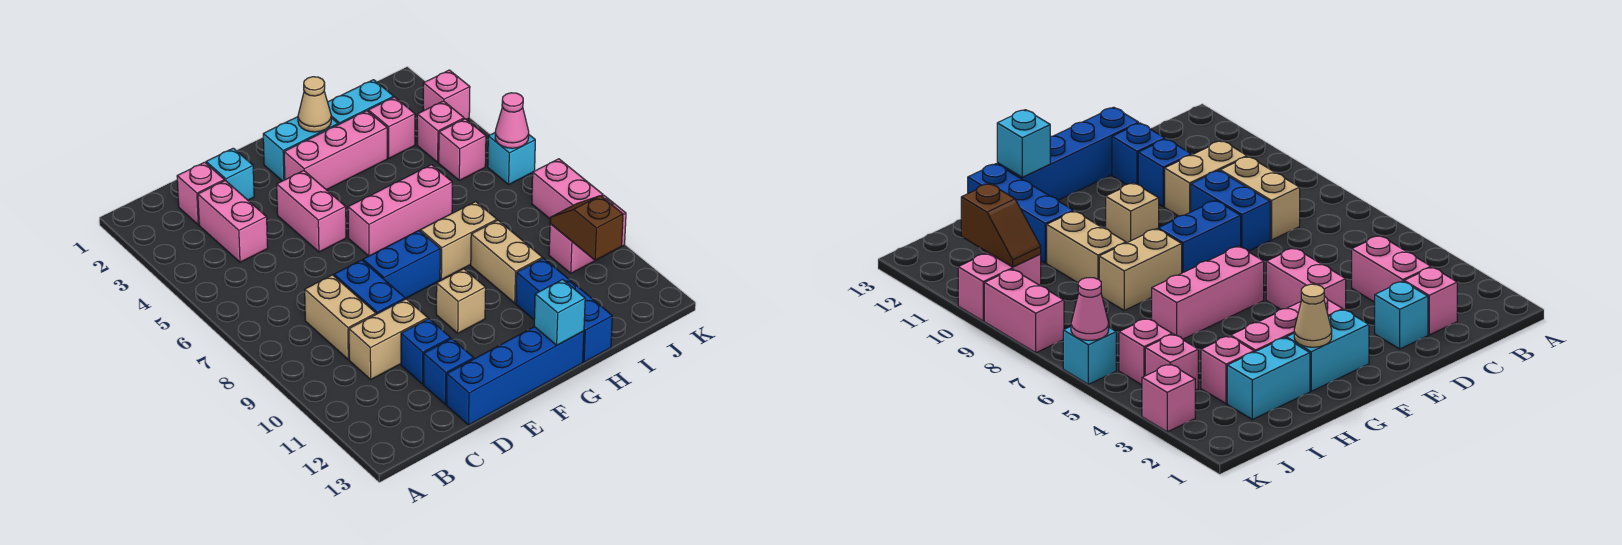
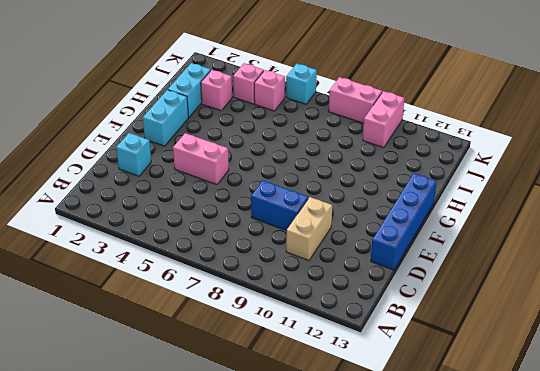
none -> pink brick C2 level 1
none -> pink brick C3:C4 level 1
none -> tan brick C8:C9 level 1
none -> blue brick D11 level 1

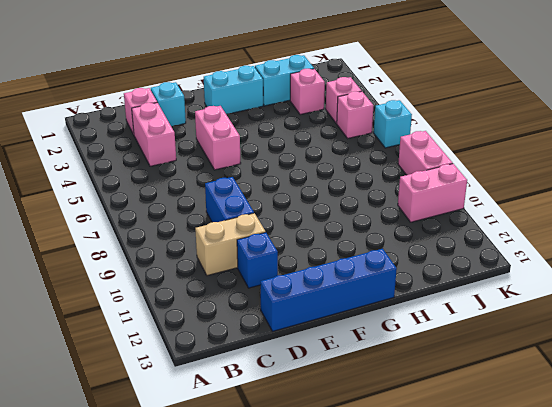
none -> tan brick C8:C9 level 1
none -> blue brick D12 level 1
none -> blue brick E8:F8 level 1
none -> pink brick F3:H3 level 1

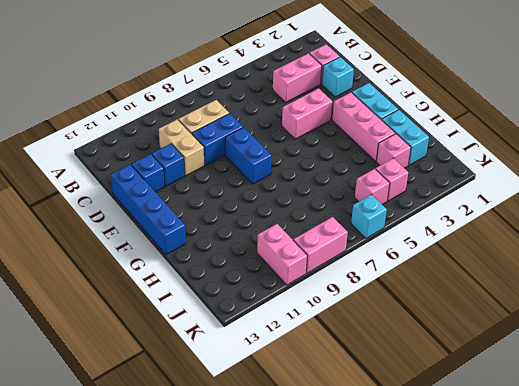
none -> pink brick F6:H6 level 1
none -> tan brick F10 level 1
none -> tan brick G8:H8 level 1
none -> tan brick H9:H10 level 1

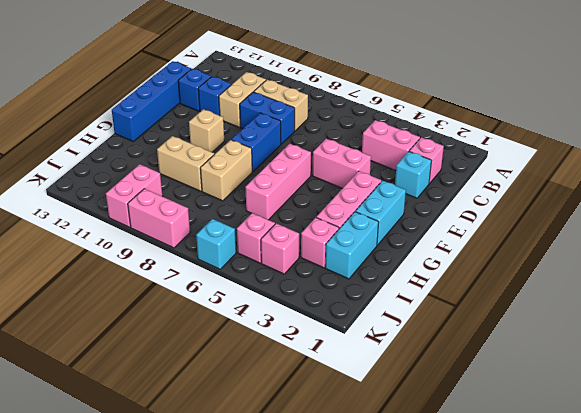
none -> blue brick H11:H13 level 1
none -> pink brick K3 level 1
none -> tan cone G2 level 2
none -> cyan brick G13 level 2

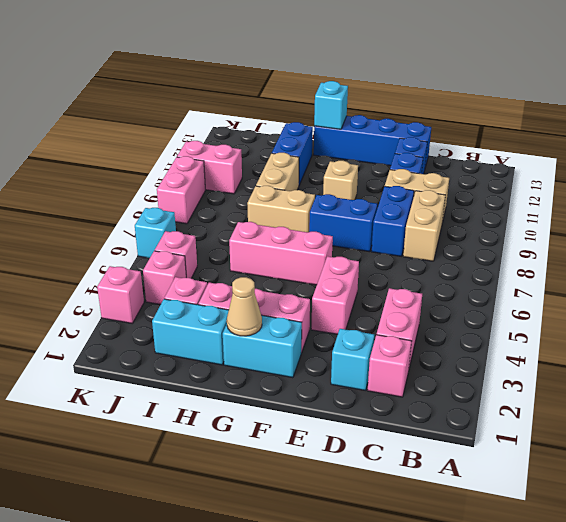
blue brick H11:H12 level 1 -> blue brick H11:H13 level 1
none -> brown slope J10:J11 level 2 top 11
none -> pink cone K6 level 2

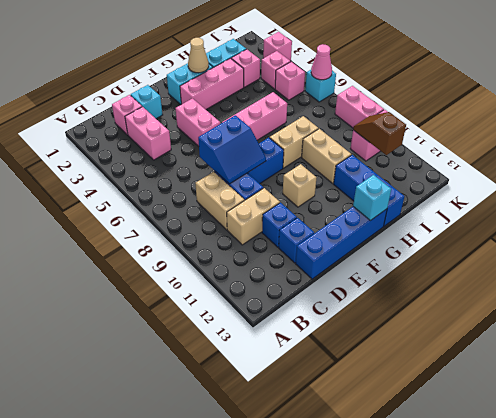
blue slope D7:E8 level 2 top 7 -> none

